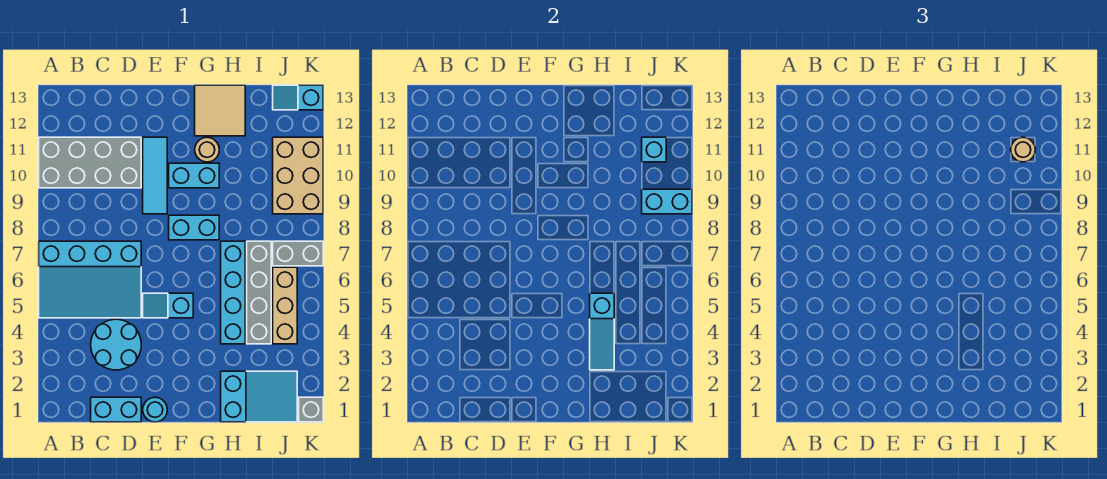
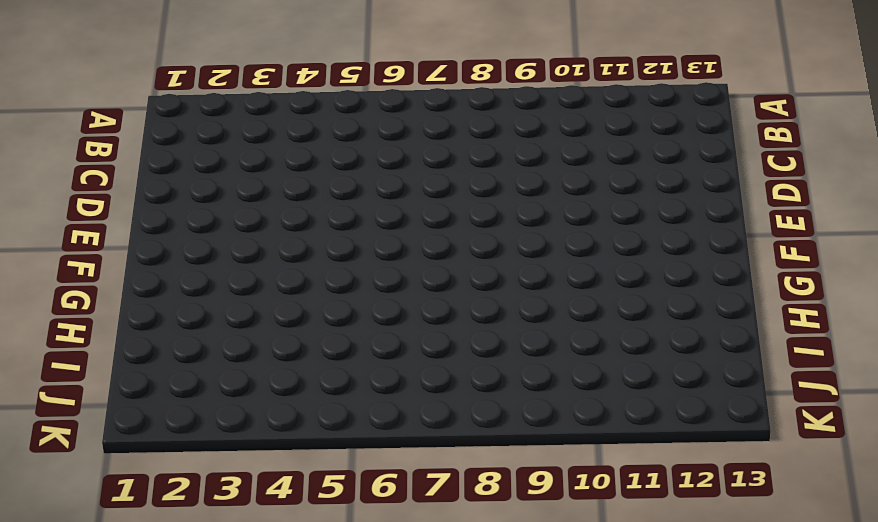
none -> cyan slope A5:D7 level 1 top 7
none -> grey brick A10:D11 level 1
none -> cyan brick C1:D1 level 1

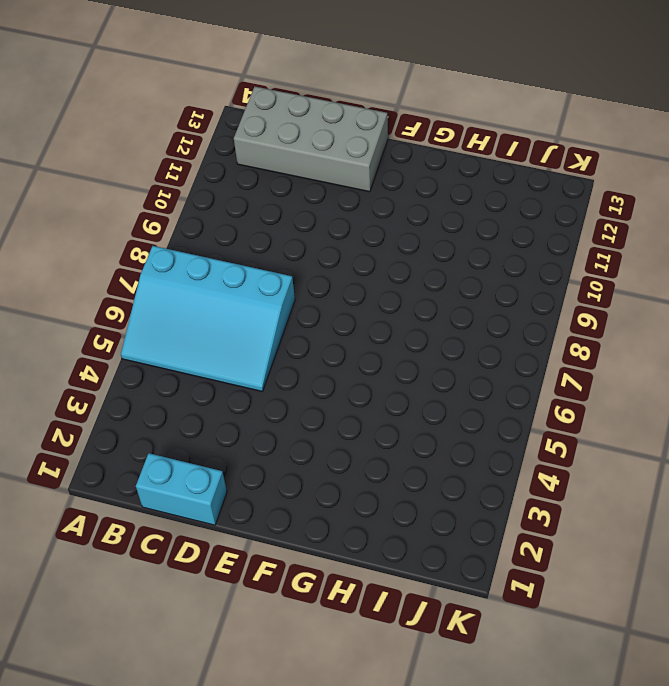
grey brick B12:E13 level 1 -> grey brick A10:D11 level 1
none -> cyan round brick C3:D4 level 1
none -> cyan round brick E1 level 1
none -> cyan slope E5:F5 level 1 top F

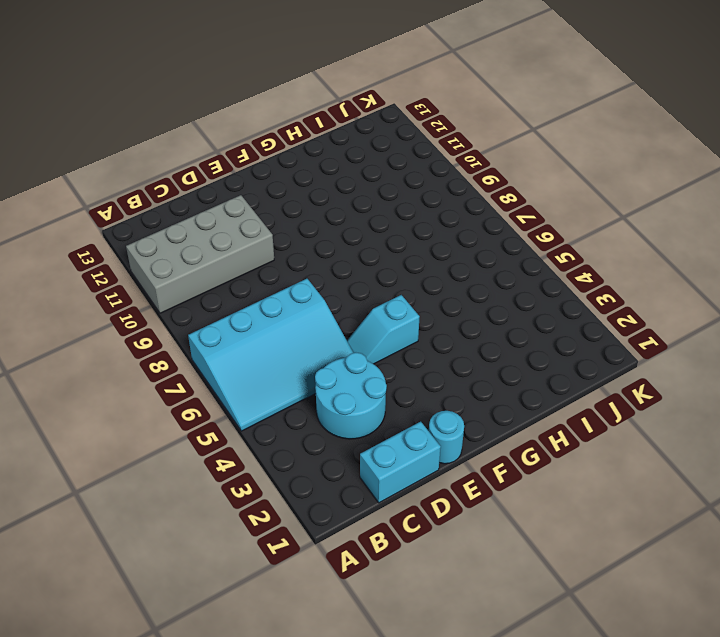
none -> cyan tile E9:E11 level 1
none -> cyan brick F8:G8 level 1
none -> cyan brick F10:G10 level 1

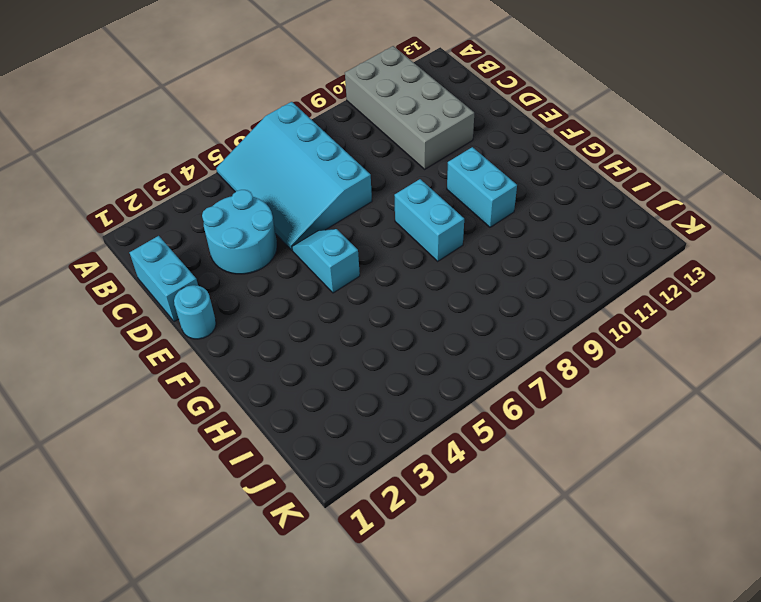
none -> cyan tile E9:E11 level 1
none -> tan round brick G11 level 1
none -> tan tile G12:H13 level 1

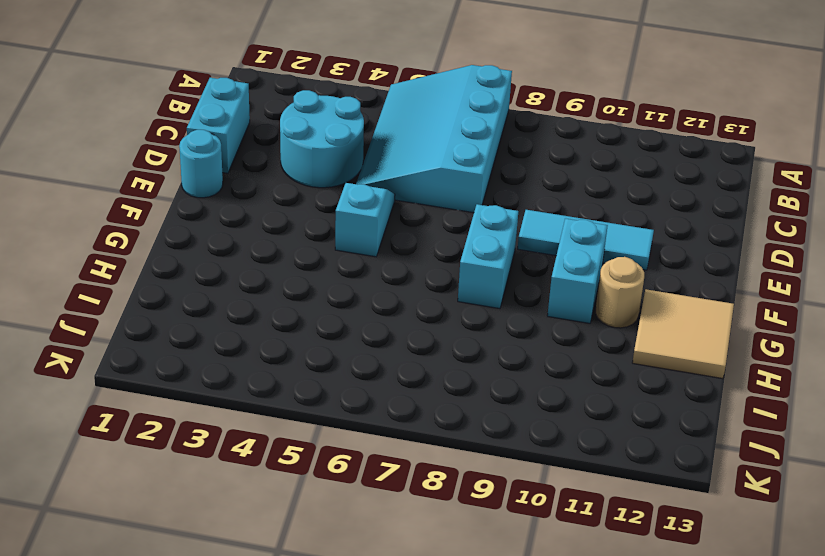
none -> grey brick A10:D11 level 1
none -> cyan slope H1:J2 level 1 top H
none -> cyan brick H4:H7 level 1

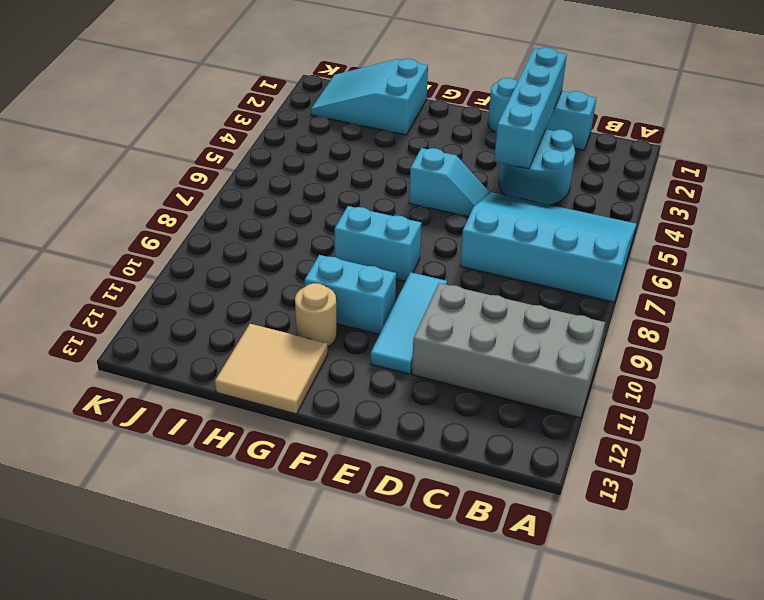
cyan brick D1:D4 level 2 -> cyan brick H4:H7 level 1
none -> grey brick I4:I7 level 1
none -> tan brick J4:J6 level 1
none -> grey brick J7:K7 level 1

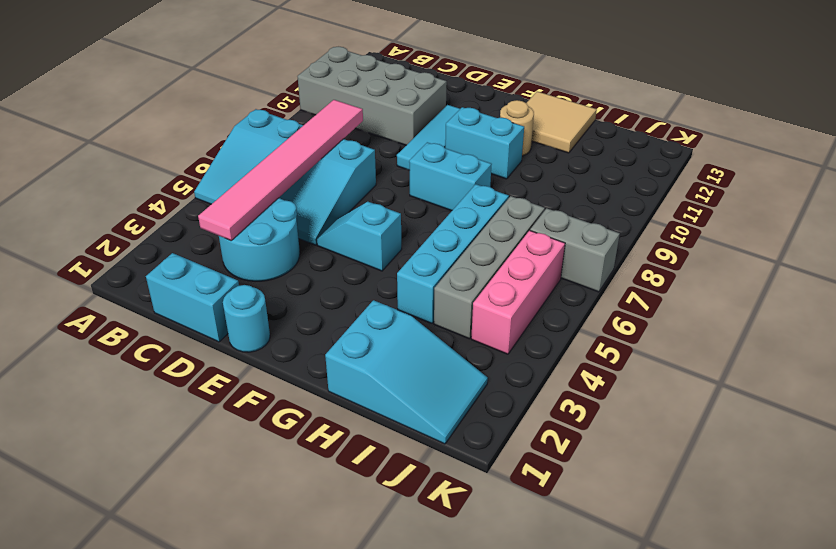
pink tile C3:C8 level 2 -> none
pink brick J4:J6 level 1 -> tan brick J4:J6 level 1
none -> tan brick J9:K11 level 1
none -> cyan slope J13:K13 level 1 top K
none -> grey brick K1 level 1

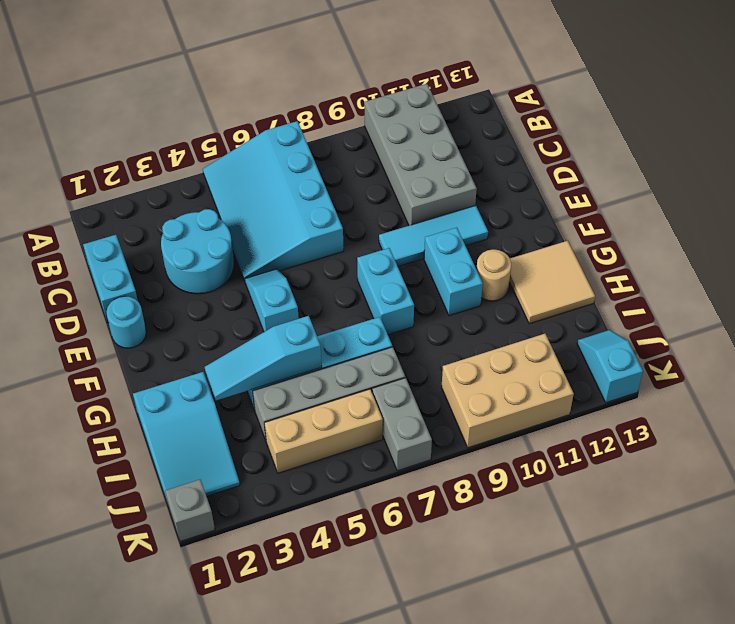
none -> cyan brick J9:K9 level 2
none -> cyan brick J11 level 2
none -> tan round brick J11 level 3

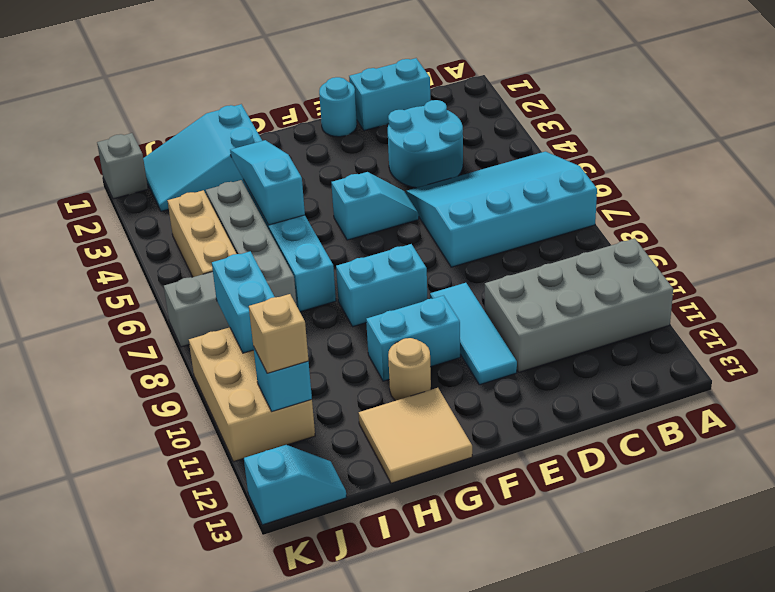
cyan brick J8:J9 level 2 -> cyan brick J9:K9 level 2
tan brick J11 level 3 -> tan round brick J11 level 3

